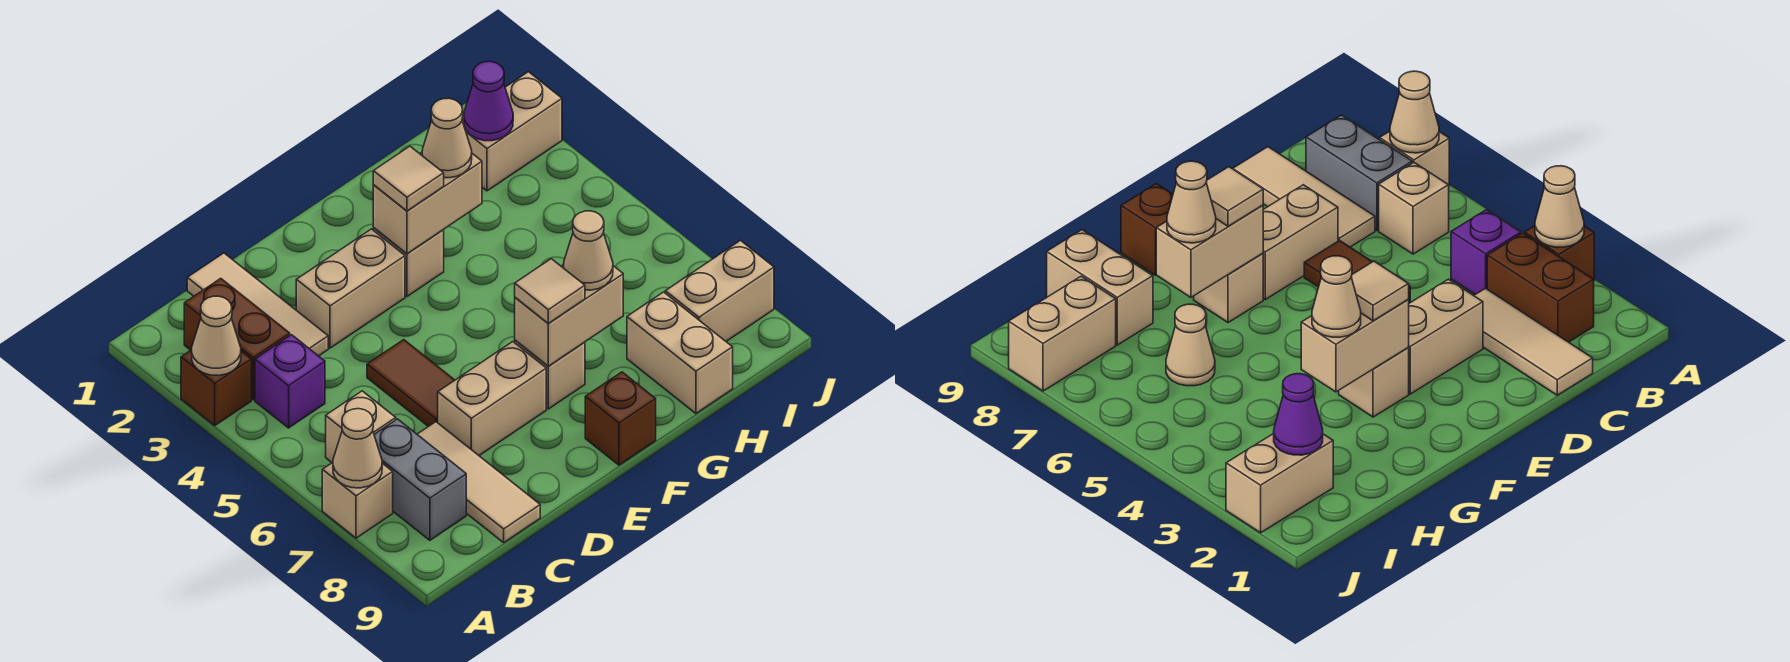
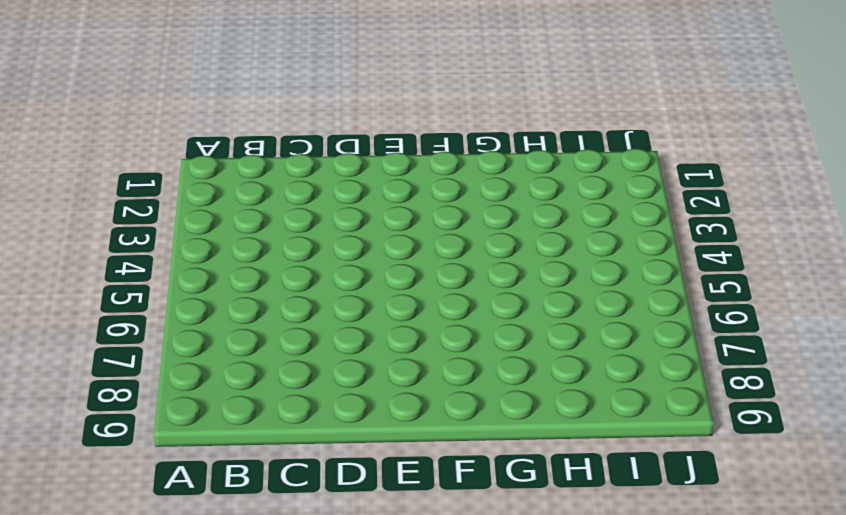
none -> brown brick A3 level 1
none -> tan brick A7 level 1
none -> brown brick B2:B3 level 1

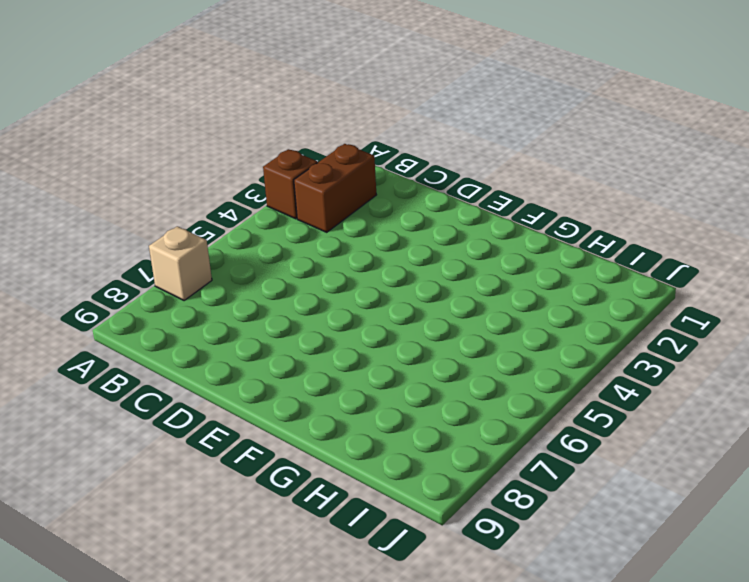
none -> purple brick B4 level 1
none -> tan brick B6 level 1
none -> grey brick B7:B8 level 1

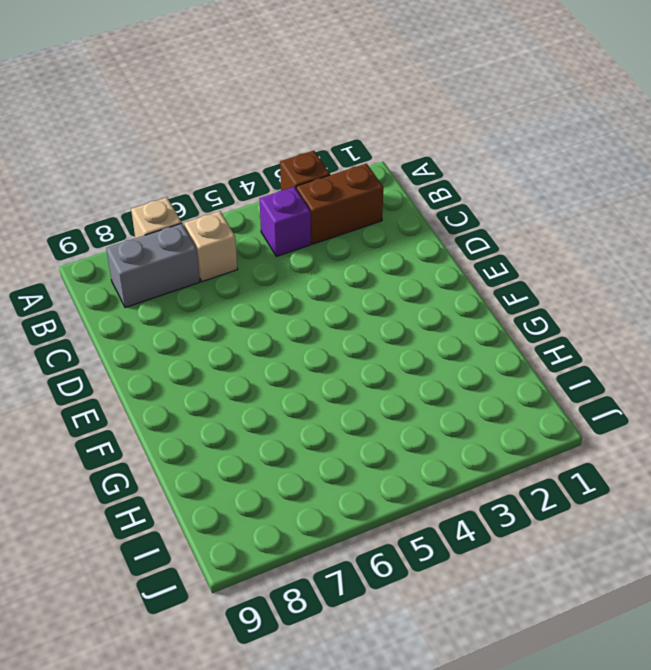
none -> tan tile C1:C3 level 1
none -> tan tile C7:C9 level 1
none -> tan brick D3:E3 level 1

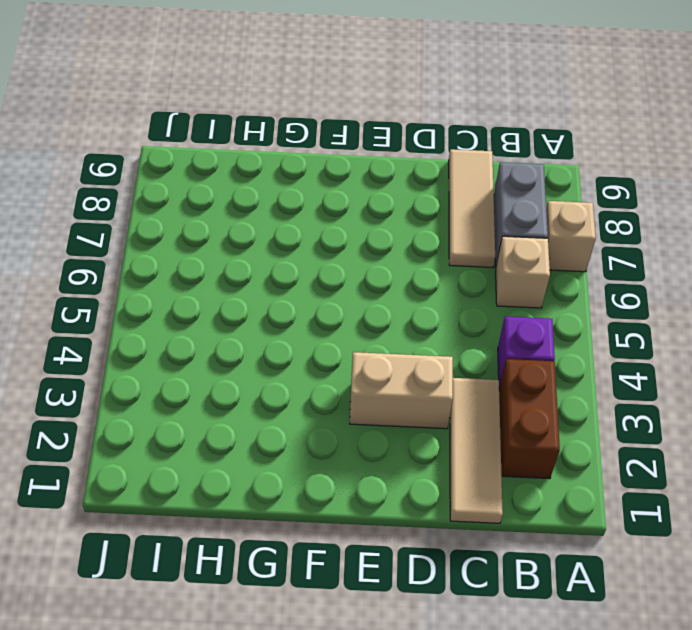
none -> brown brick A3 level 1
none -> brown tile D5:D6 level 1
none -> tan brick D7:E7 level 1

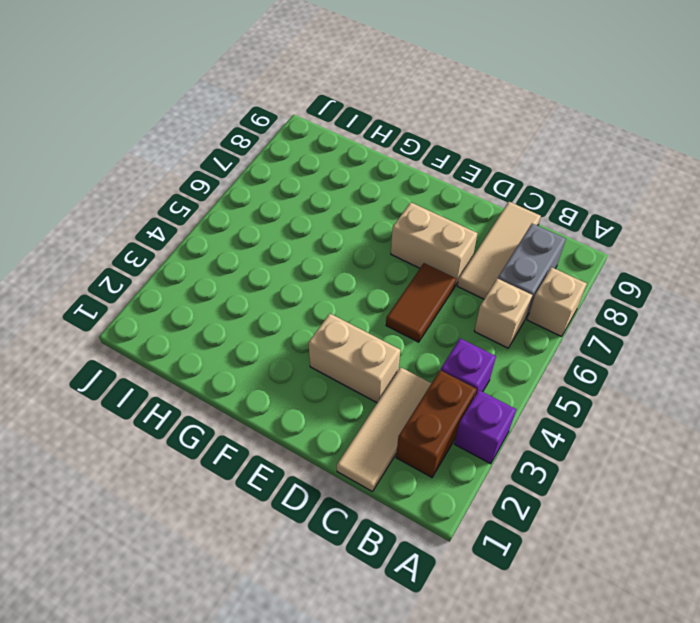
purple brick A3 level 1 -> brown brick A3 level 1
none -> tan brick F3 level 1
none -> tan brick F7 level 1
none -> brown brick F9 level 1

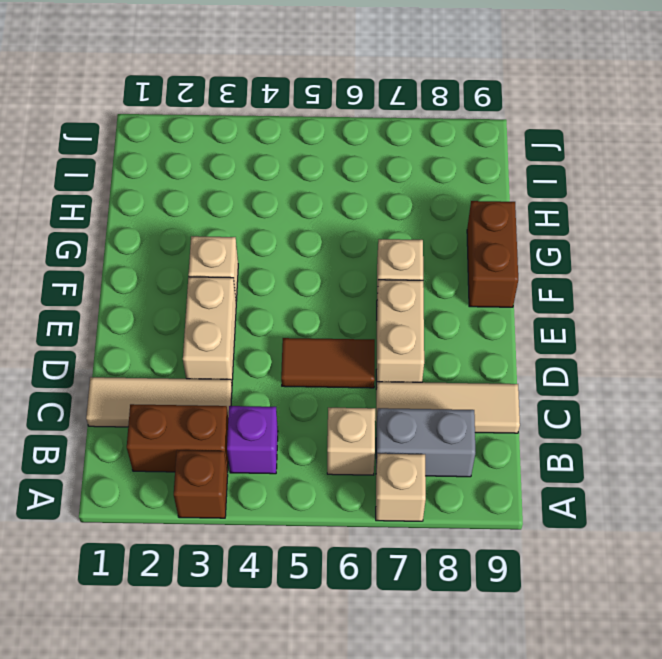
brown brick F9:G9 level 1 -> brown brick F9 level 1
none -> tan cone H6 level 1
none -> tan brick H8:H9 level 1
none -> tan brick I2:J2 level 1

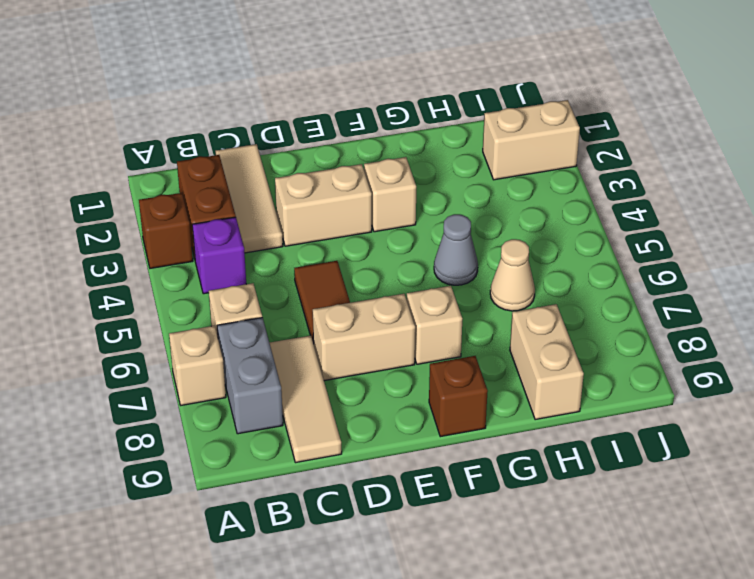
grey cone G5 level 1 -> none
none -> tan brick I8:J8 level 1
none -> tan cone A3 level 2
none -> tan cone A7 level 2

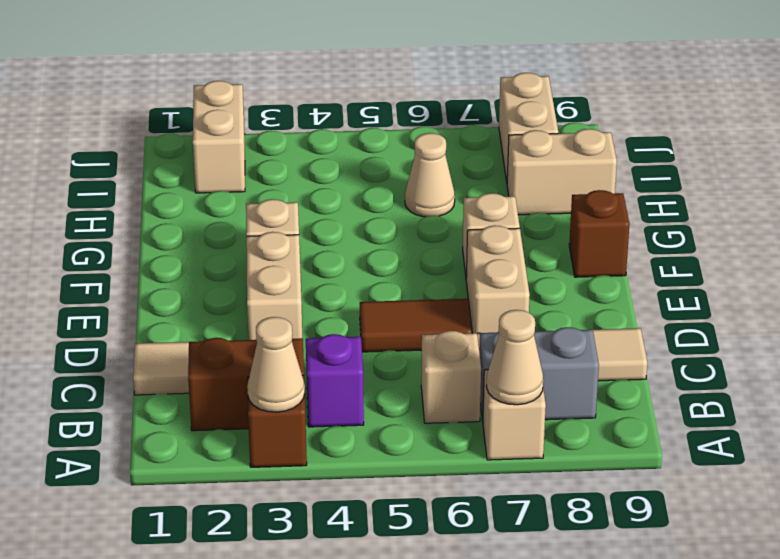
none -> tan brick F3:G3 level 2
none -> tan brick F7:G7 level 2
none -> purple cone I2 level 2

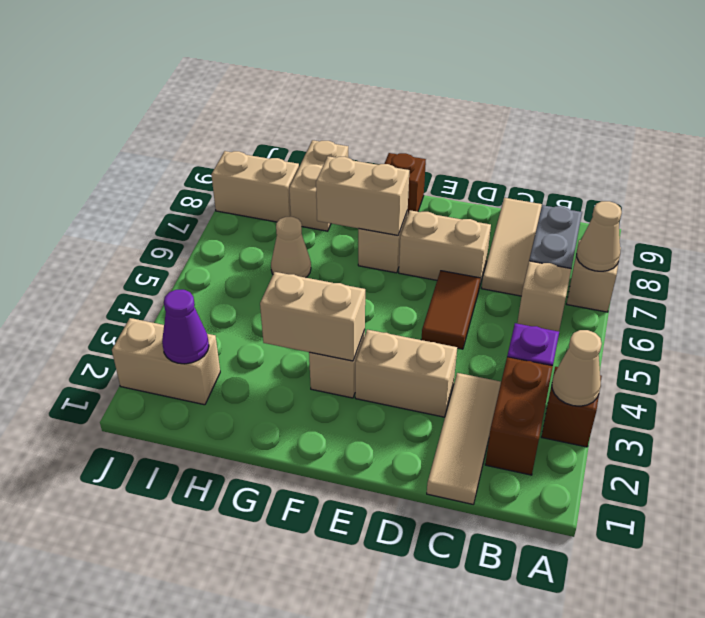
none -> tan tile F3 level 3
none -> tan tile F7 level 3
none -> tan cone G3 level 3

